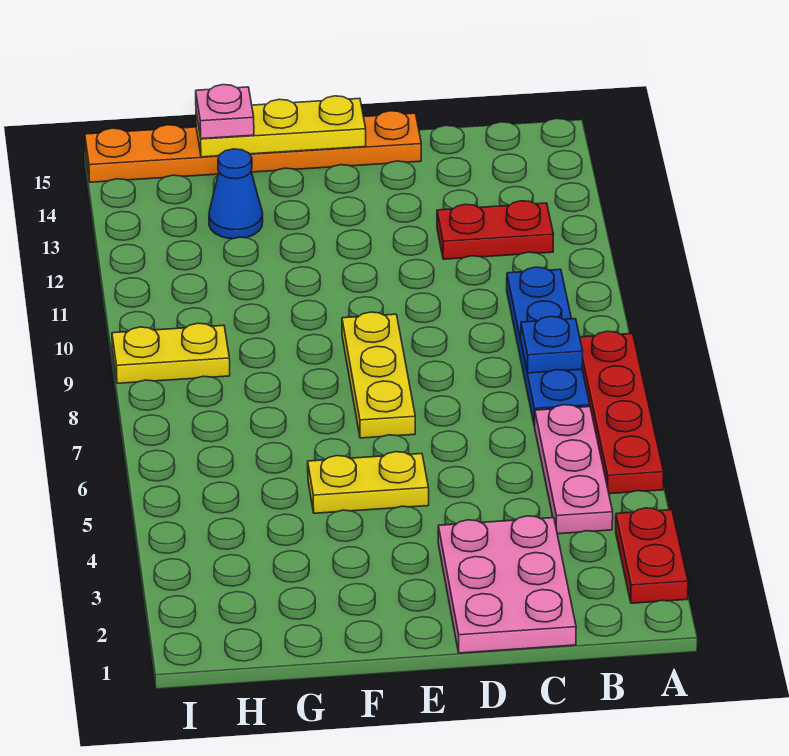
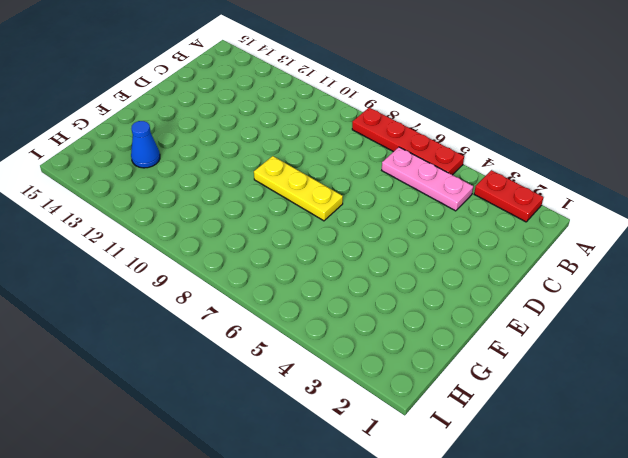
none -> blue plate B7:B10 level 1
none -> red plate B12:C12 level 1
none -> pink plate C1:D3 level 1

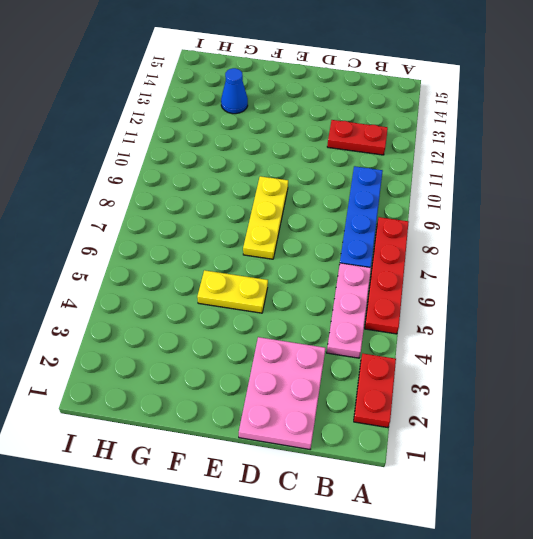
none -> orange plate D15:I15 level 1
none -> yellow plate H9:I9 level 1
none -> blue plate B8 level 2

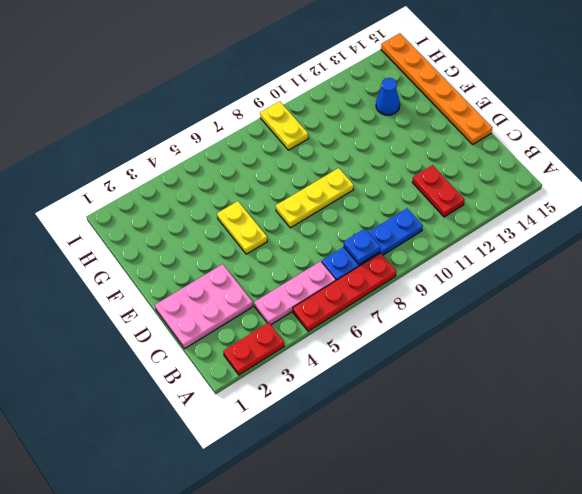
none -> yellow plate E15:G15 level 2
none -> pink plate G15 level 3

